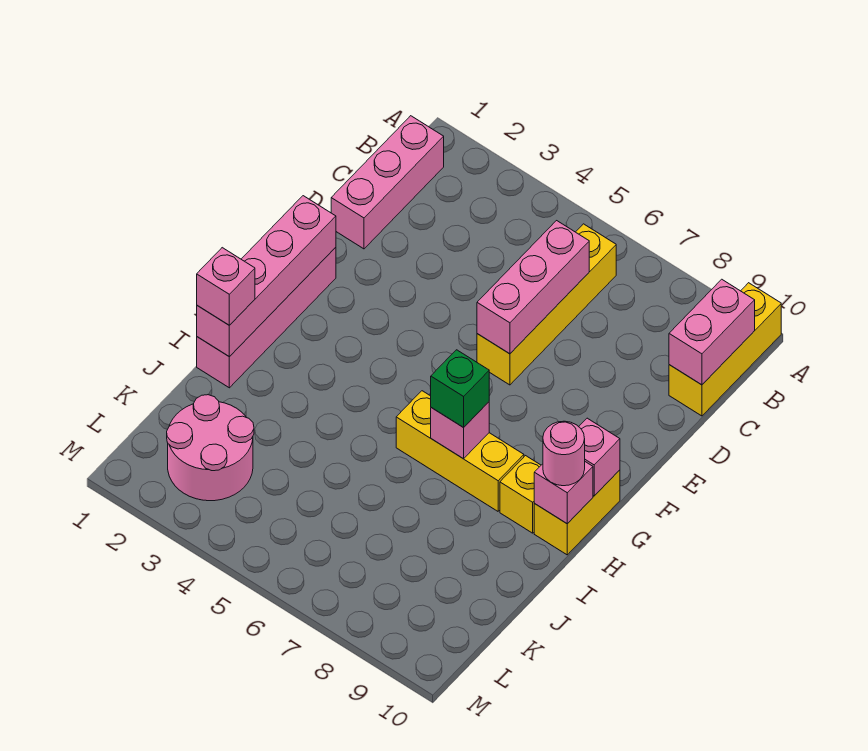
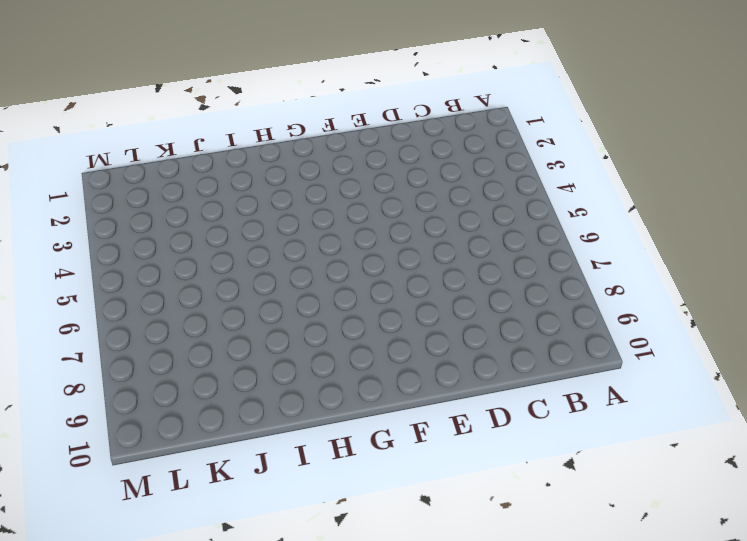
none -> yellow brick A10:C10 level 1
none -> pink brick B1:D1 level 1
none -> yellow brick B6:E6 level 1

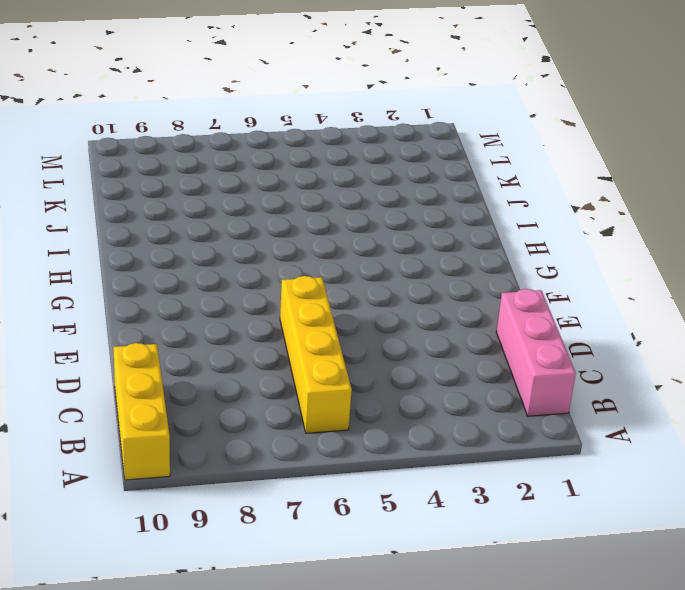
none -> pink brick F1:I1 level 1
none -> yellow brick G10:H10 level 1
none -> yellow brick H6:H8 level 1

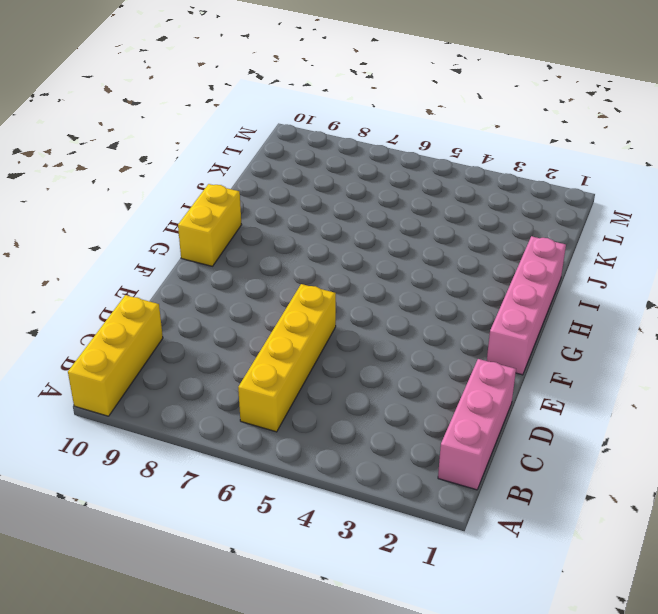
none -> yellow brick H6:H8 level 1
none -> yellow brick H9 level 1
none -> pink round brick K2:L3 level 1

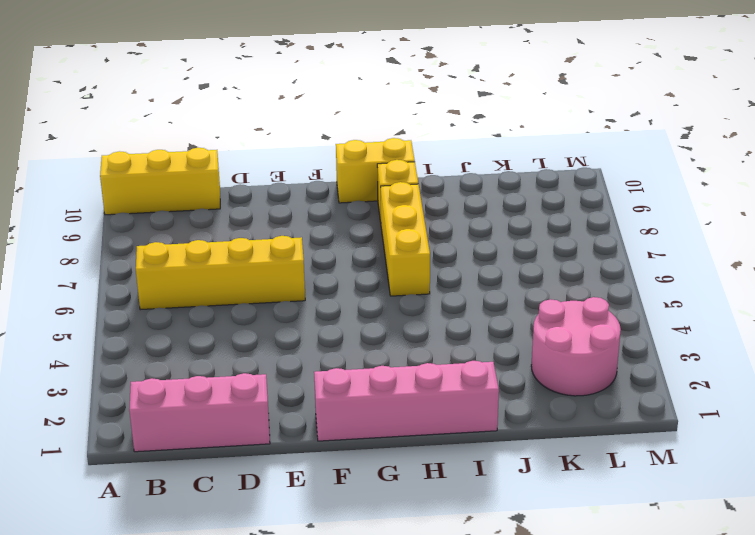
none -> pink brick B10:C10 level 2
none -> pink brick C6:E6 level 2
none -> pink brick F1:I1 level 2

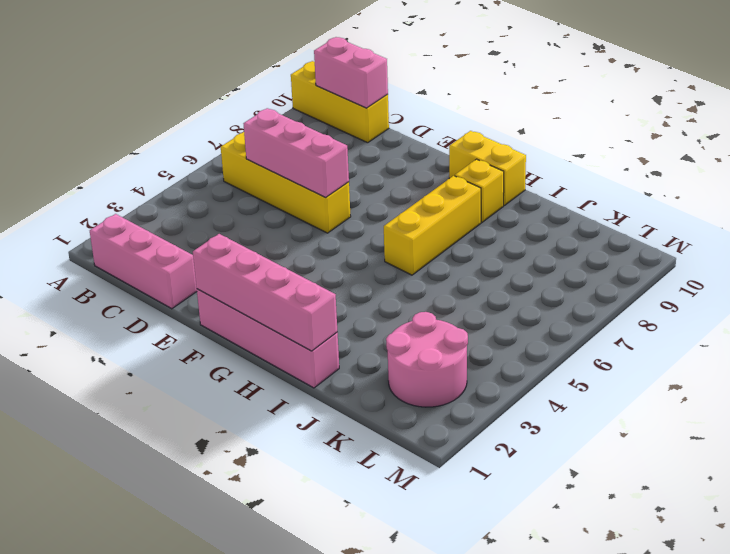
none -> pink brick G10 level 2
none -> pink brick H7 level 2
none -> pink brick H10 level 2

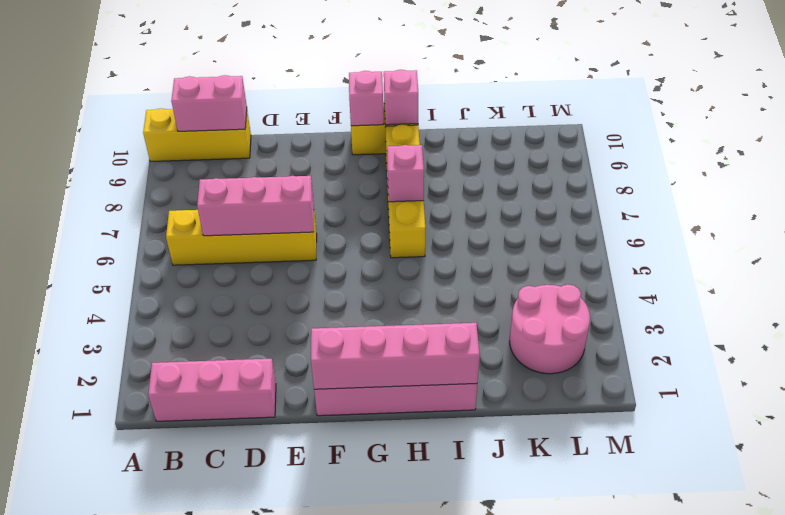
none -> green brick H7 level 3
none -> pink round brick H10 level 3
none -> pink brick I1 level 3

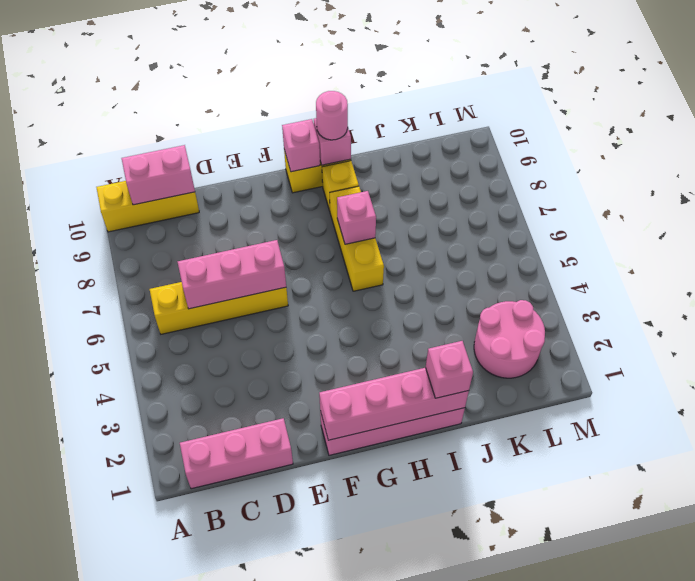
none -> green brick H7 level 3

